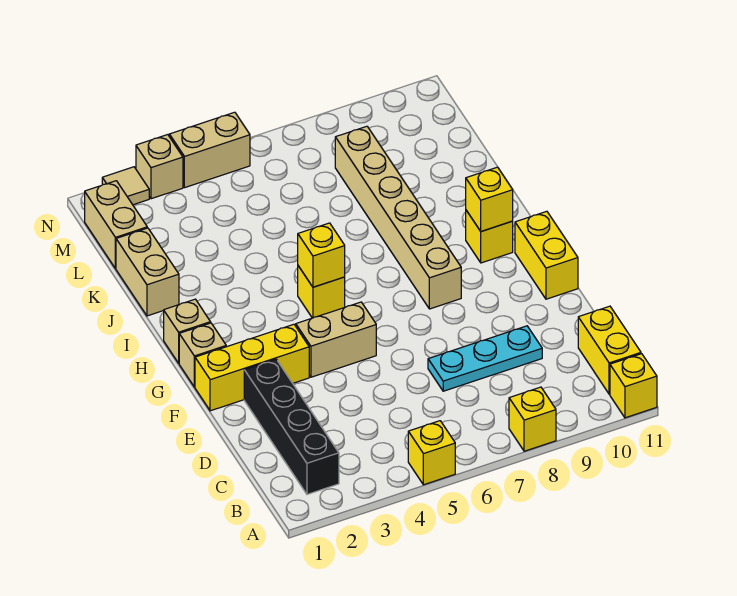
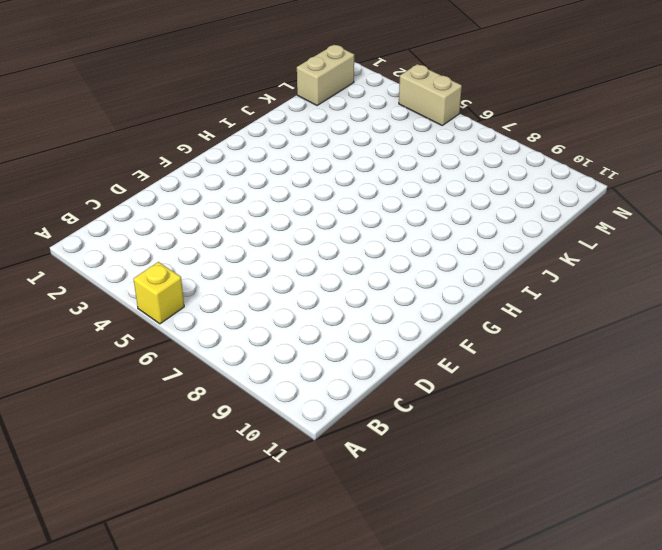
none -> yellow brick A8 level 1
none -> yellow brick A11 level 1
none -> black brick B2:E2 level 1

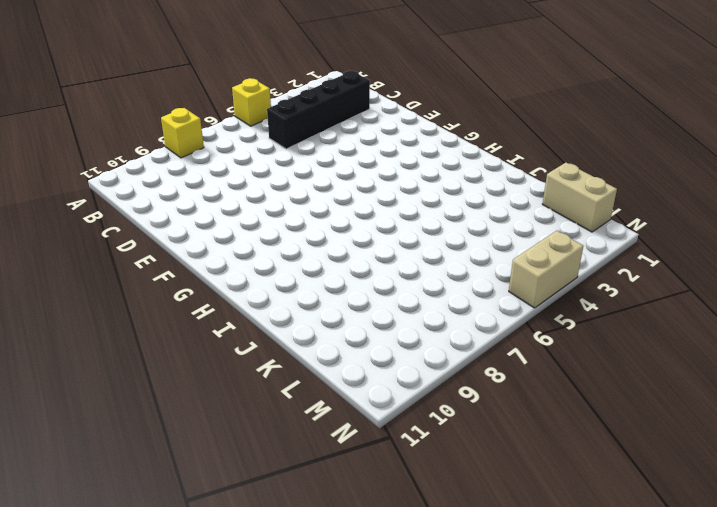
black brick C2:C5 level 1 -> black brick B2:E2 level 1
none -> yellow brick A11 level 1
none -> yellow brick B11:C11 level 1
none -> cyan plate D7:D9 level 1

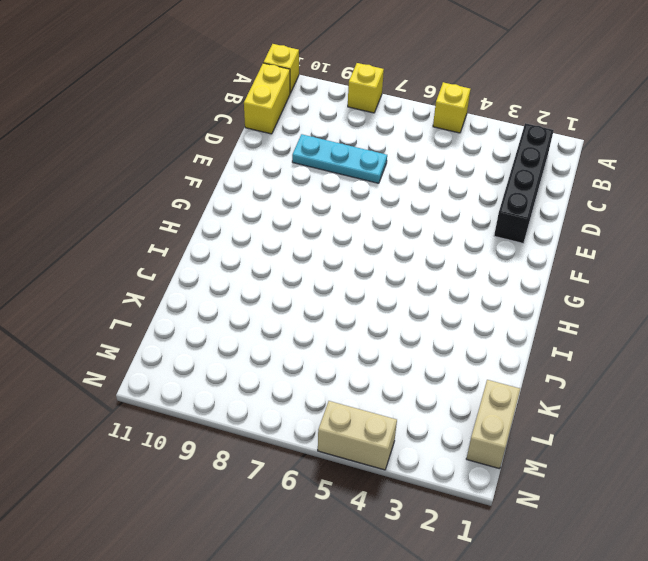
none -> yellow brick F1:F3 level 1
none -> tan brick F4:F5 level 1
none -> yellow brick F11:G11 level 1

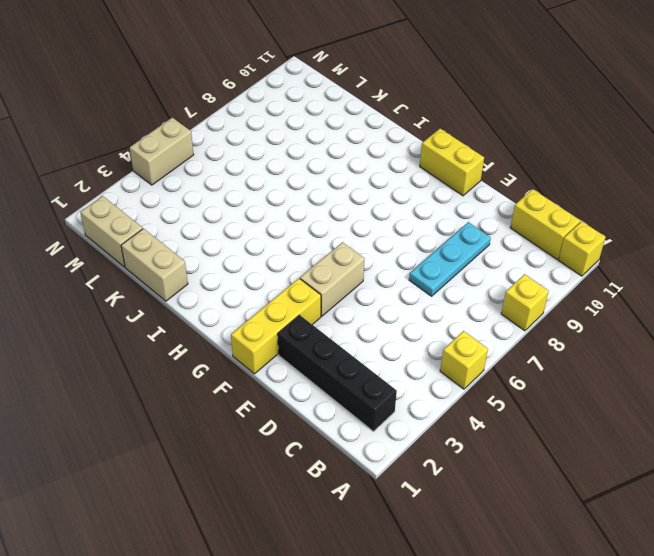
none -> tan brick G1 level 1
none -> tan brick G8:L8 level 1
none -> tan brick H1 level 1

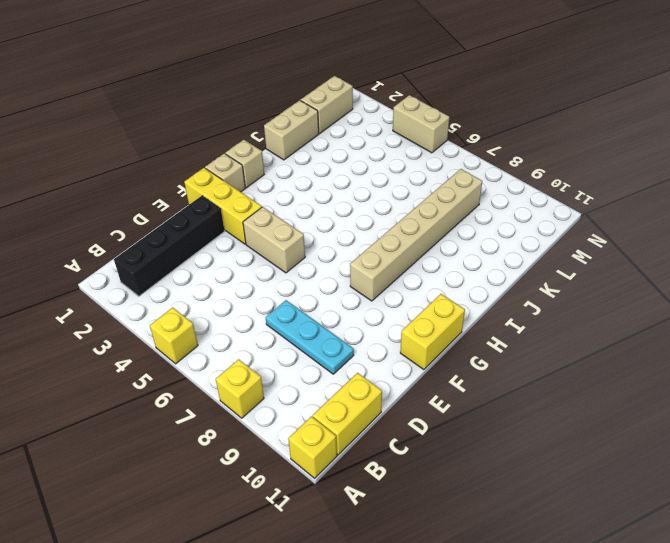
none -> yellow brick H5 level 1
none -> yellow brick H10 level 1
none -> tan tile N2 level 1

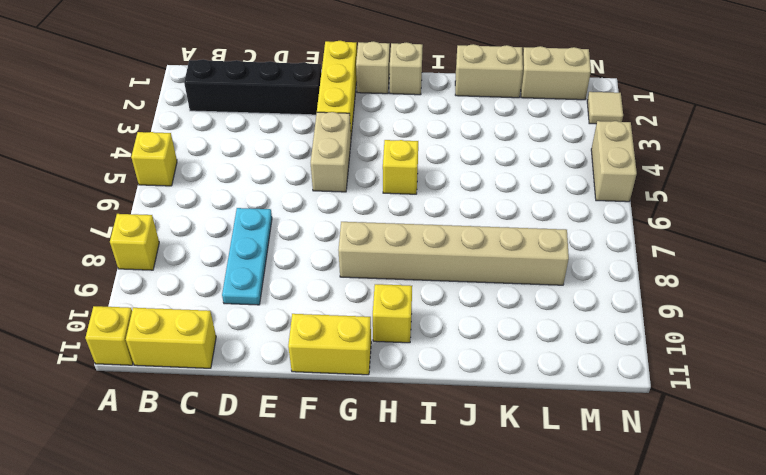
none -> tan brick N3 level 1
none -> yellow brick H5 level 2
none -> yellow brick H10 level 2

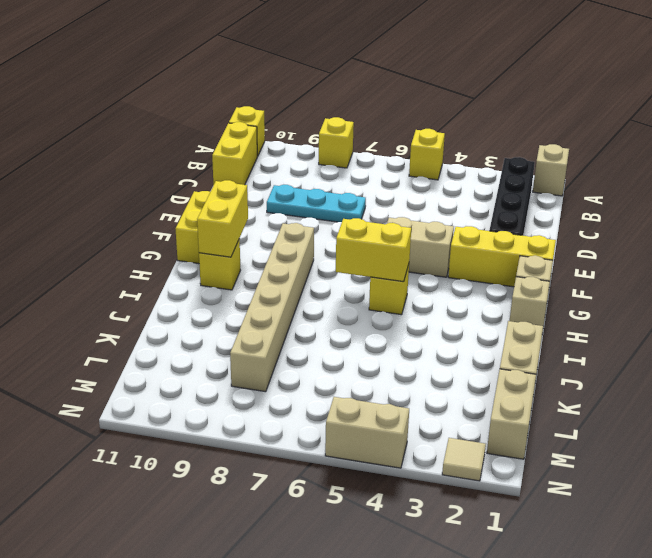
tan brick A1 level 1 -> tan brick N3 level 1
yellow brick G10:H10 level 2 -> yellow brick H10 level 2
yellow brick H5:H6 level 2 -> yellow brick H5 level 2

